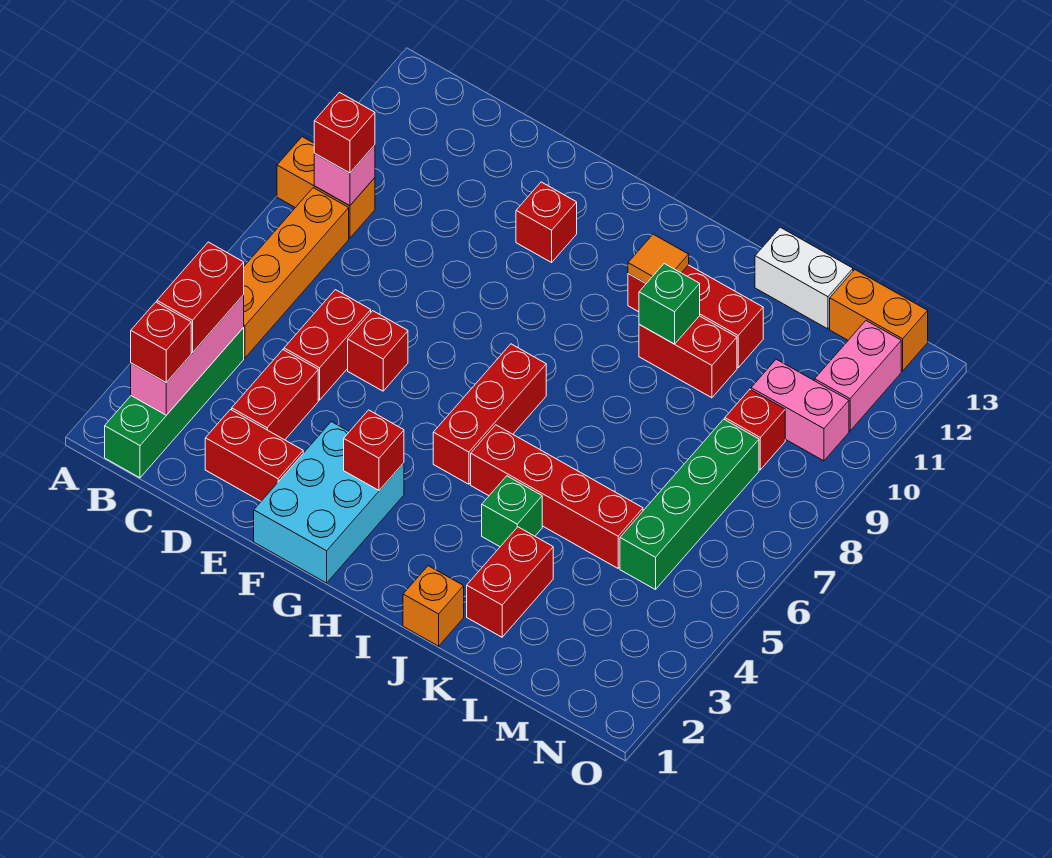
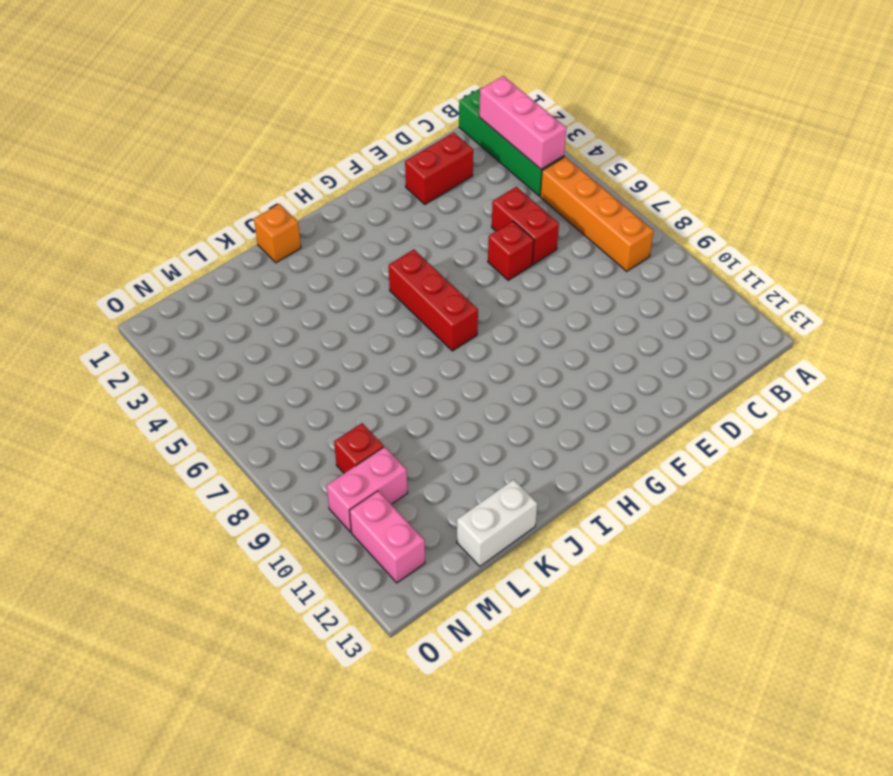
none -> orange brick A9:B9 level 1
none -> red brick D3:D4 level 1
none -> cyan brick F1:G3 level 1
none -> red brick F11 level 1

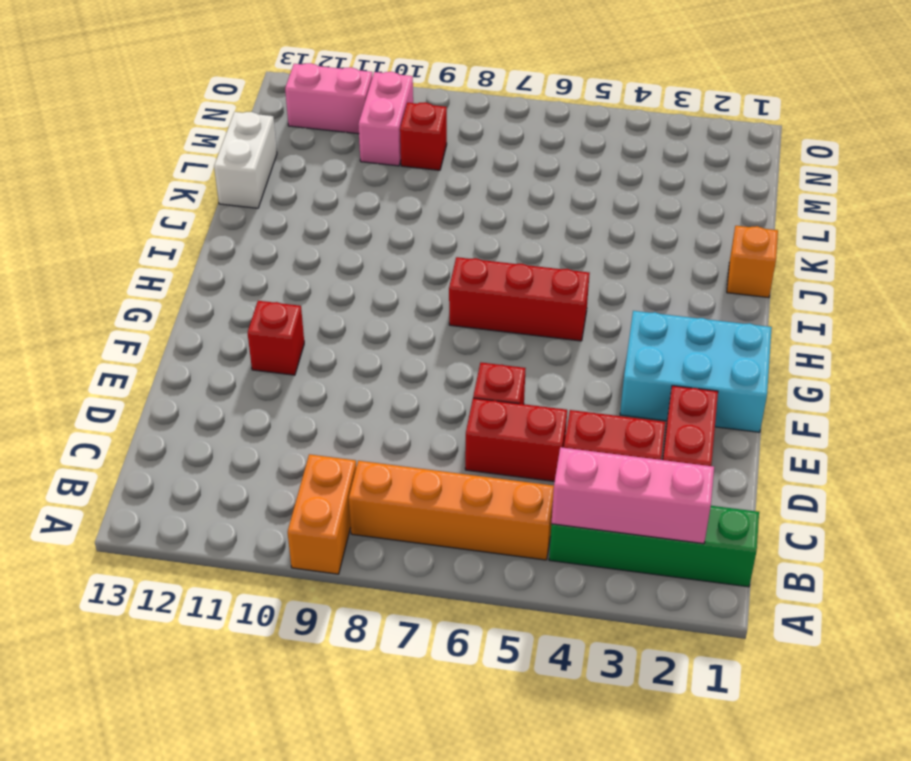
none -> red brick I5:L5 level 1
none -> red brick I11:K11 level 1
none -> green brick J4 level 1
none -> red brick J10:K10 level 1

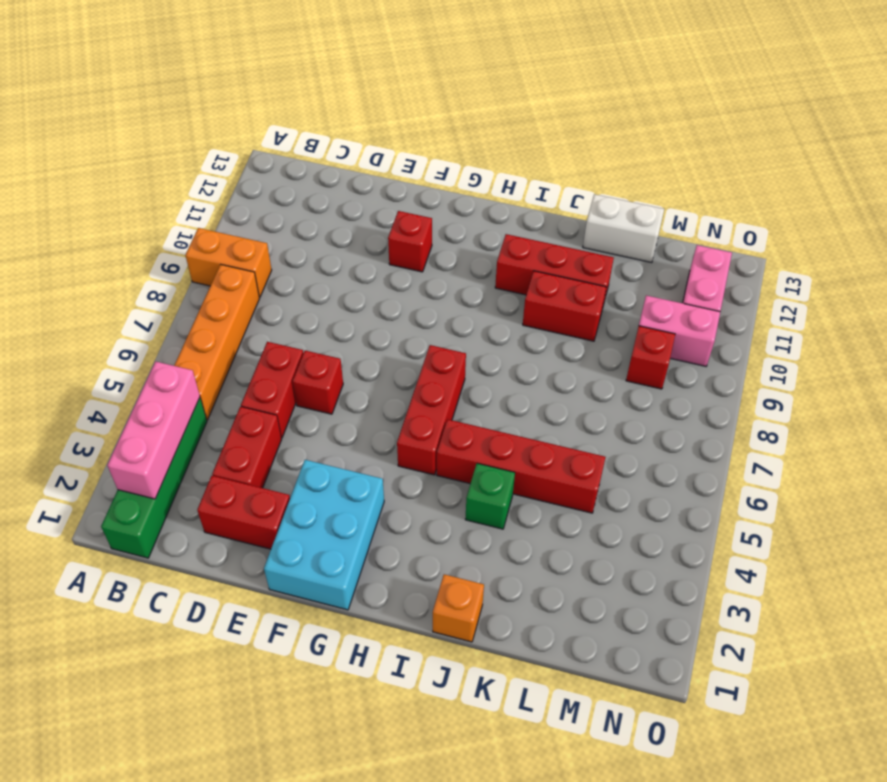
none -> red brick K2:K3 level 1
none -> green brick M5:M8 level 1
none -> orange brick M13:N13 level 1
none -> pink brick B9 level 2

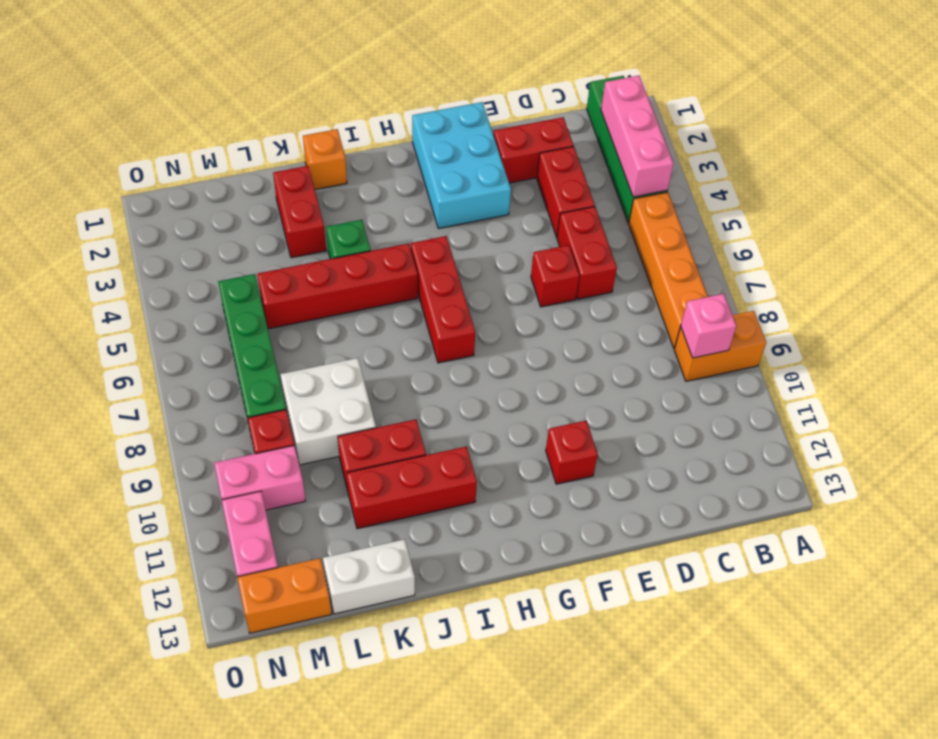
white brick K8:L9 level 1 -> none
none -> red brick G3 level 2
none -> orange tile I11 level 2
none -> green brick J10 level 2
none -> red brick B2 level 3

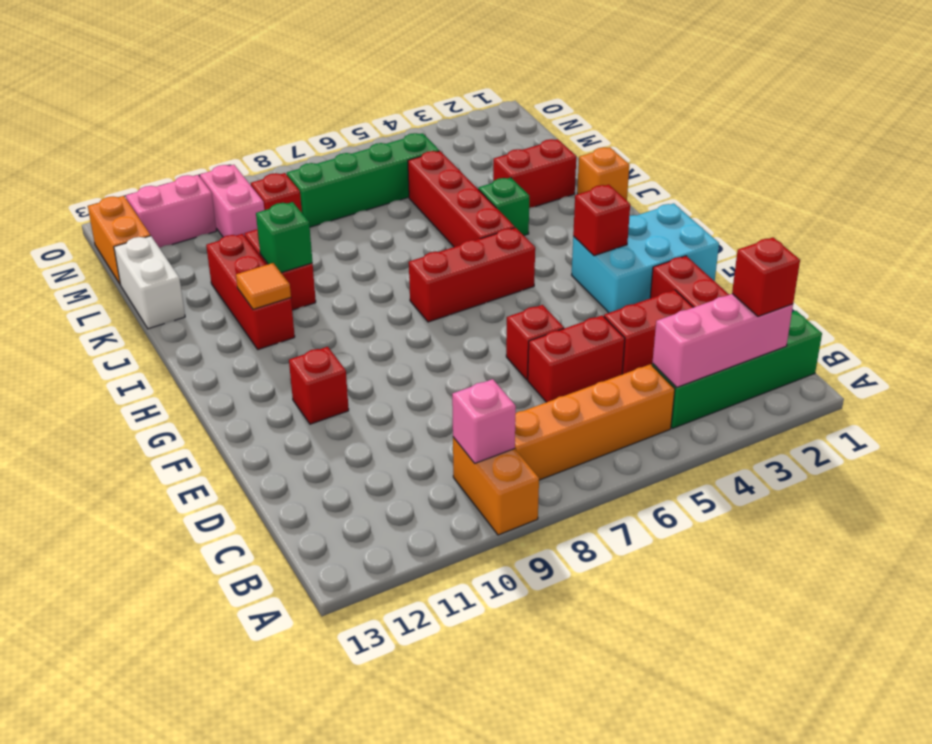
none -> red brick B3:B4 level 3
none -> red brick B9 level 3

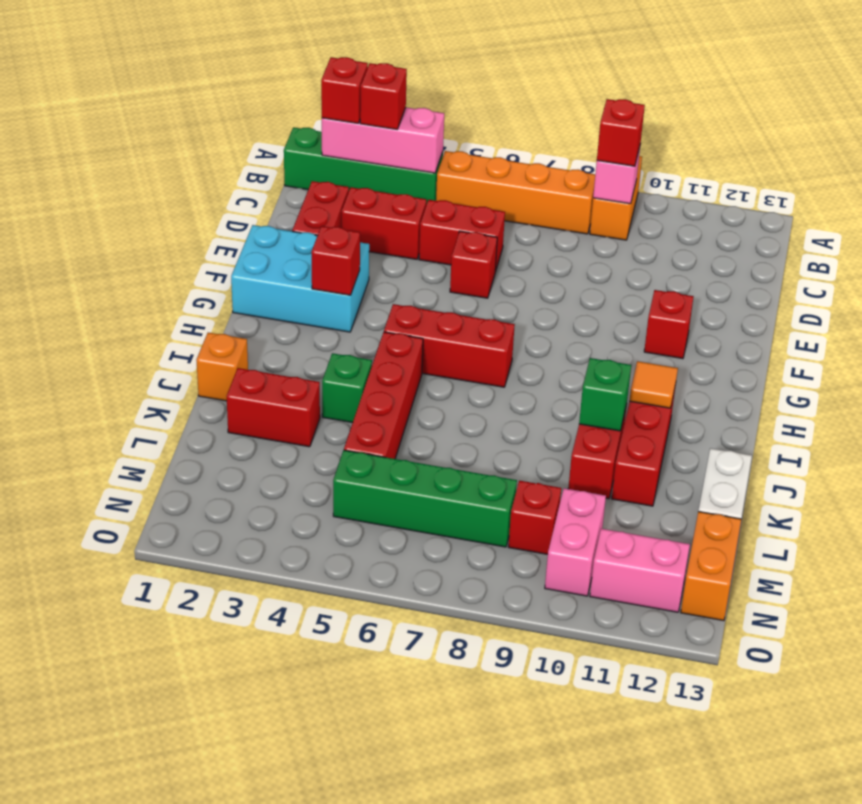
red brick B3 level 3 -> red brick B3:B4 level 3

